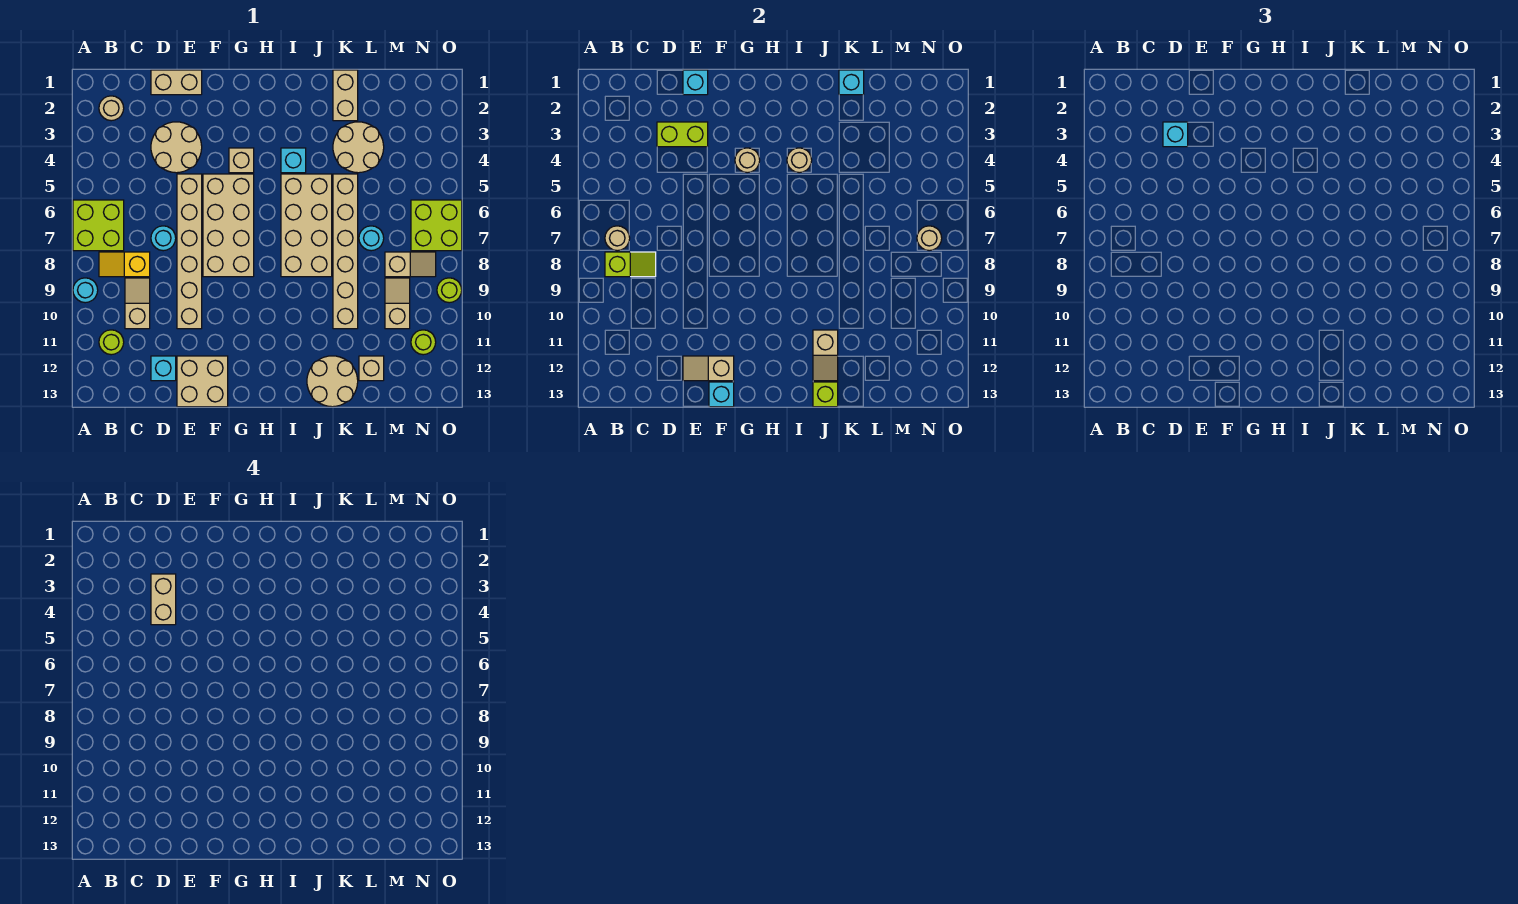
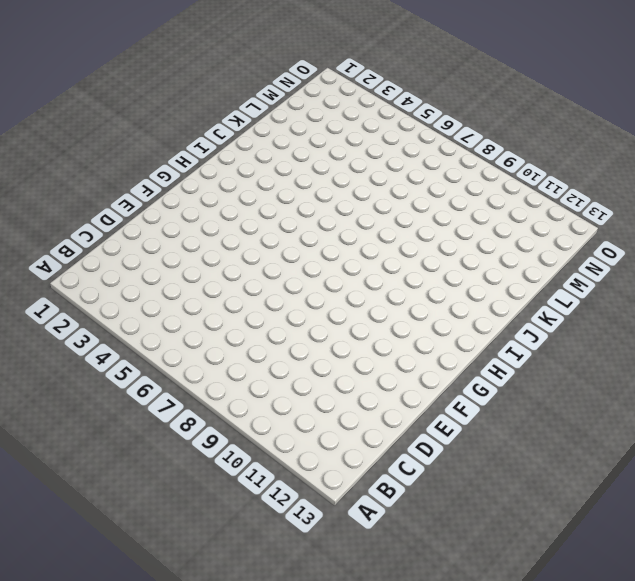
none -> lime brick A6:B7 level 1
none -> cyan round brick A9 level 1
none -> tan round brick B2 level 1
none -> yellow slope B8:C8 level 1 top C

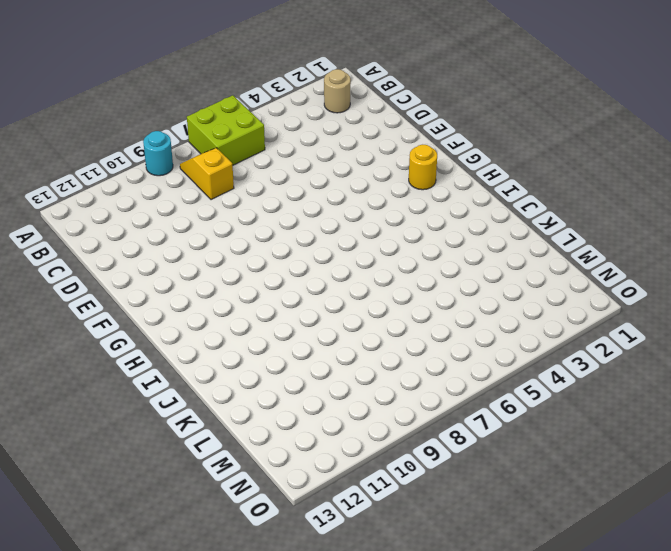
yellow round brick G2 level 1 -> none
none -> lime round brick B11 level 1
none -> tan slope C9:C10 level 1 top 10
none -> tan brick D1:E1 level 1
none -> tan round brick D3:E4 level 1

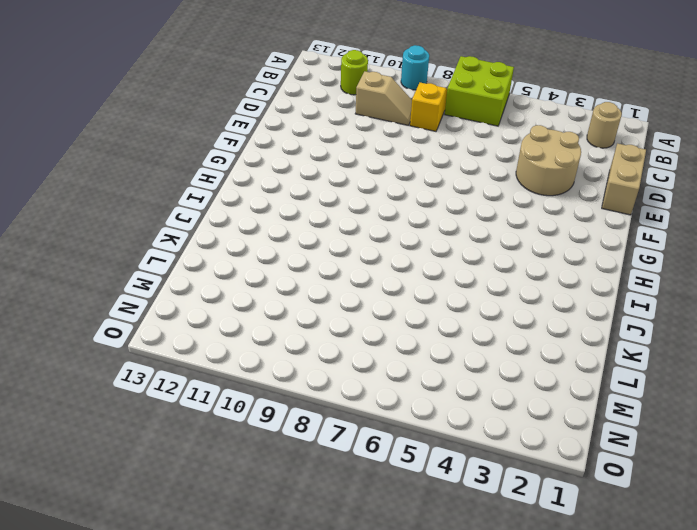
none -> cyan round brick D7 level 1
none -> cyan brick D12 level 1
none -> tan brick E5:E10 level 1
none -> tan brick E12:F13 level 1

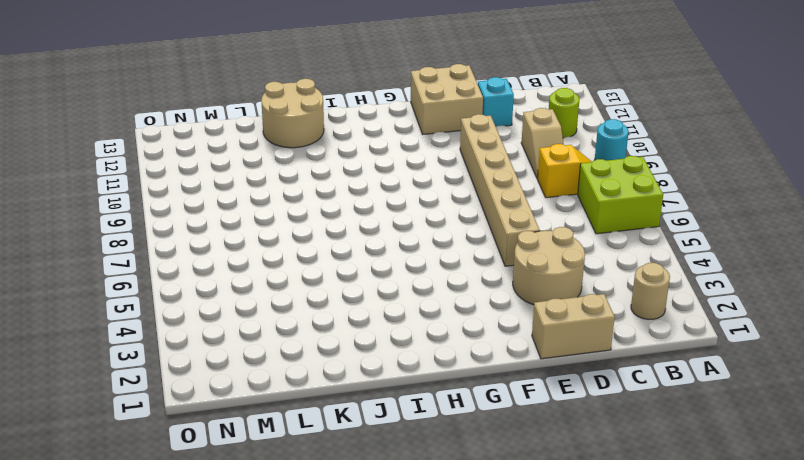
none -> cyan round brick D7 level 1
none -> tan brick F5:G8 level 1
none -> tan brick G4 level 1
none -> cyan brick I4 level 1

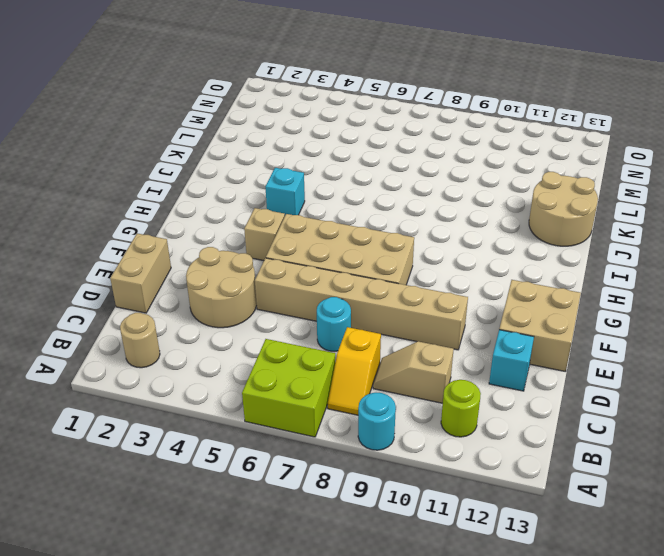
none -> tan brick I5:J8 level 1
none -> tan brick K1:K2 level 1
none -> tan round brick K3:L4 level 1
none -> tan brick K5:K10 level 1

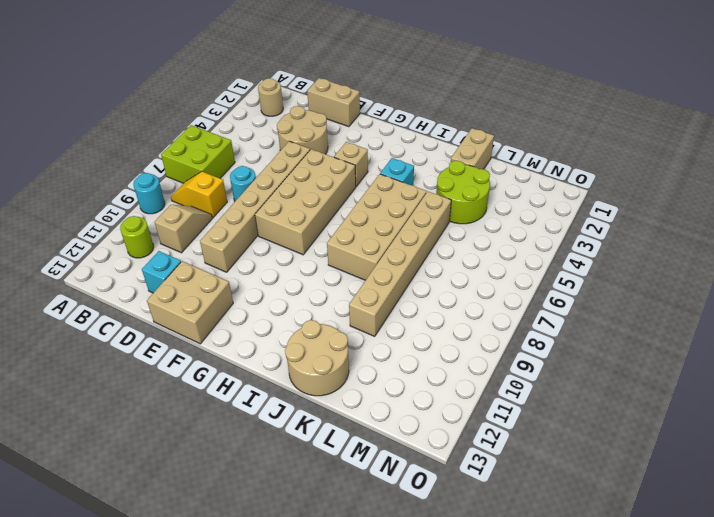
lime round brick K3:L4 level 1 -> tan round brick K3:L4 level 1
none -> cyan round brick L7 level 1
none -> tan brick L12 level 1
none -> tan slope M8:N8 level 1 top M
none -> tan slope M9:M10 level 1 top 10

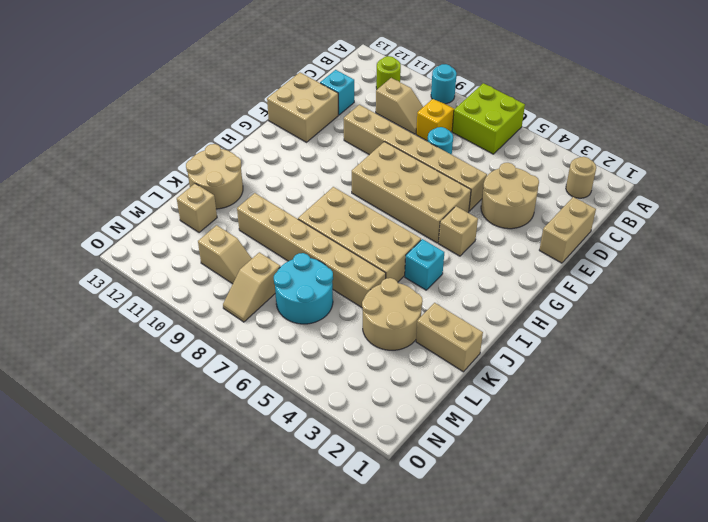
cyan round brick L6:M7 level 1 -> cyan round brick L7 level 1
none -> lime brick N6:O7 level 1
none -> lime round brick N11 level 1
none -> lime round brick O9 level 1
none -> tan round brick B7 level 2

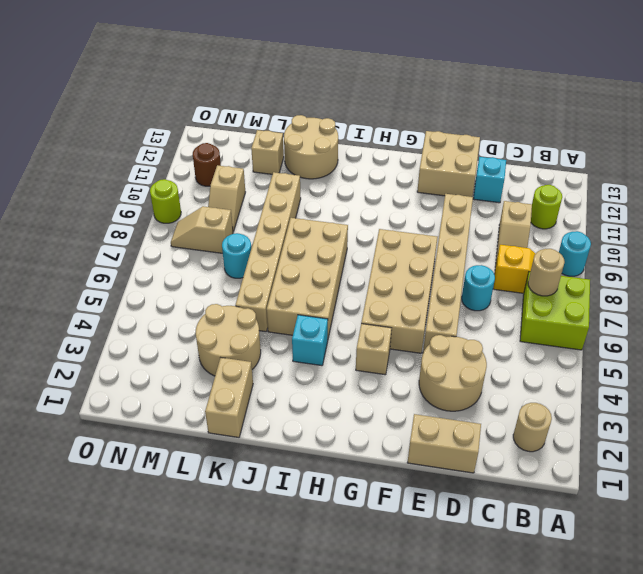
brown round brick N11 level 1 -> lime round brick N11 level 1
none -> lime brick N6:O7 level 1
none -> lime slope B8:C8 level 2 top B
none -> lime brick D3:E3 level 2
none -> cyan brick E1 level 2

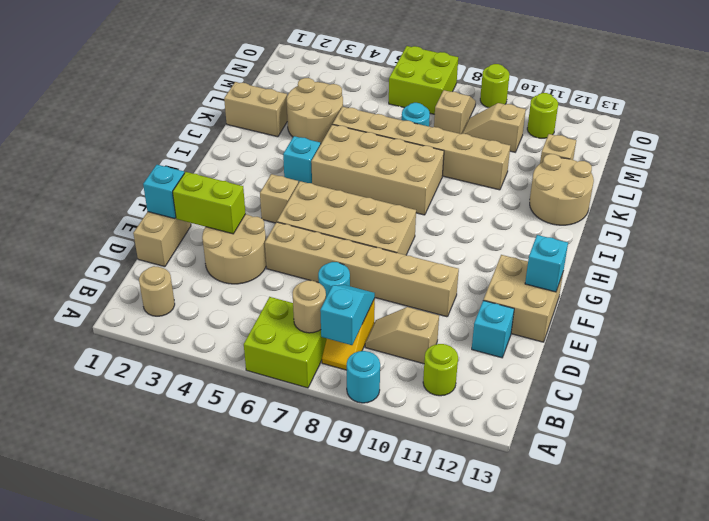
cyan slope B8:C8 level 2 top B -> lime slope B8:C8 level 2 top B
lime brick E2:E3 level 2 -> lime brick D3:E3 level 2
none -> tan slope E12:F12 level 2 top F
none -> tan round brick G4 level 2
none -> tan round brick I4 level 2
none -> tan slope J11:J12 level 2 top 11

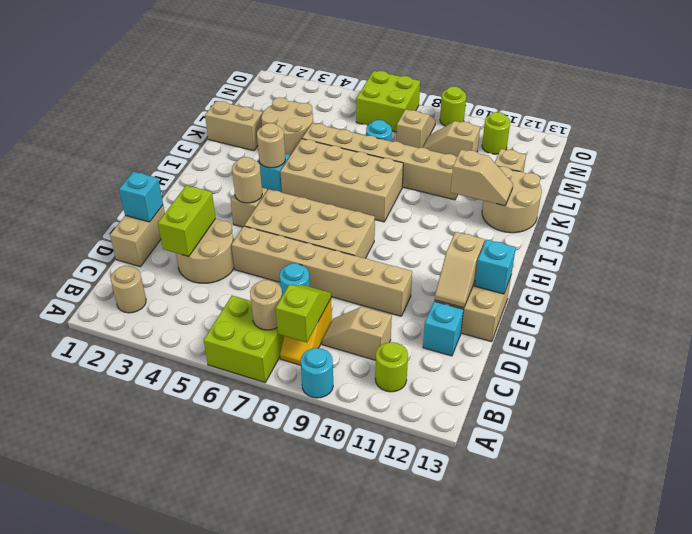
none -> lime brick J13 level 2
none -> cyan brick K1 level 2
none -> tan round brick N7 level 2
none -> cyan brick D3 level 3

